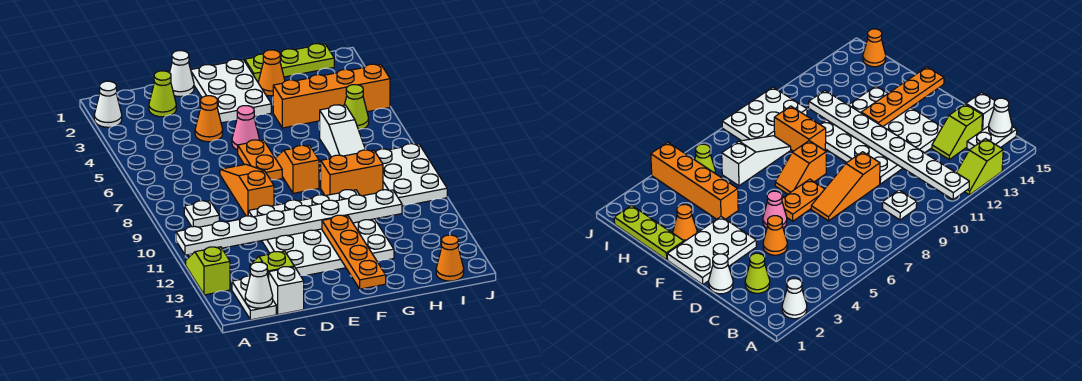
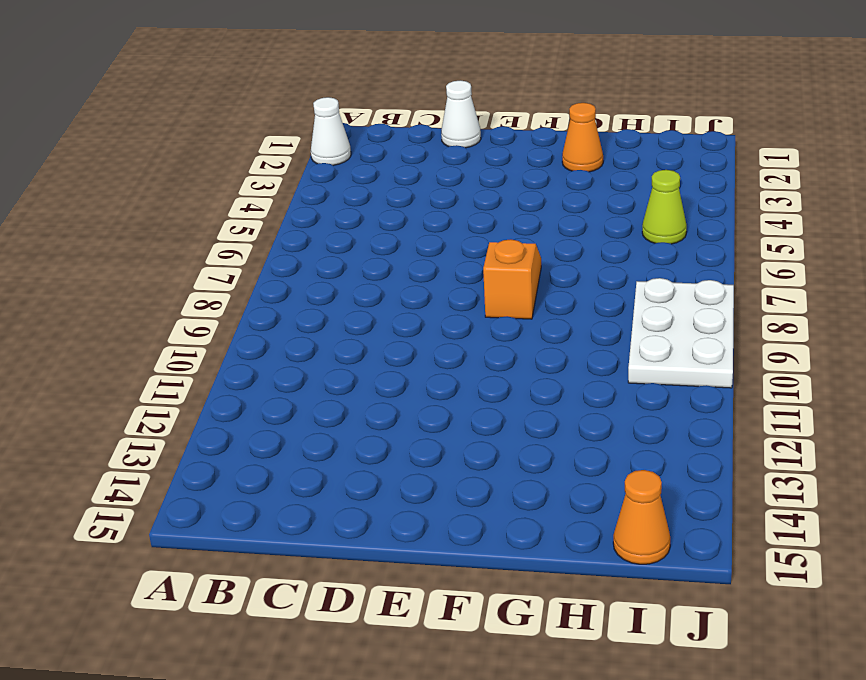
none -> lime slope A12:A13 level 1 top 13
none -> white plate B9 level 1
none -> white plate B14:B15 level 1

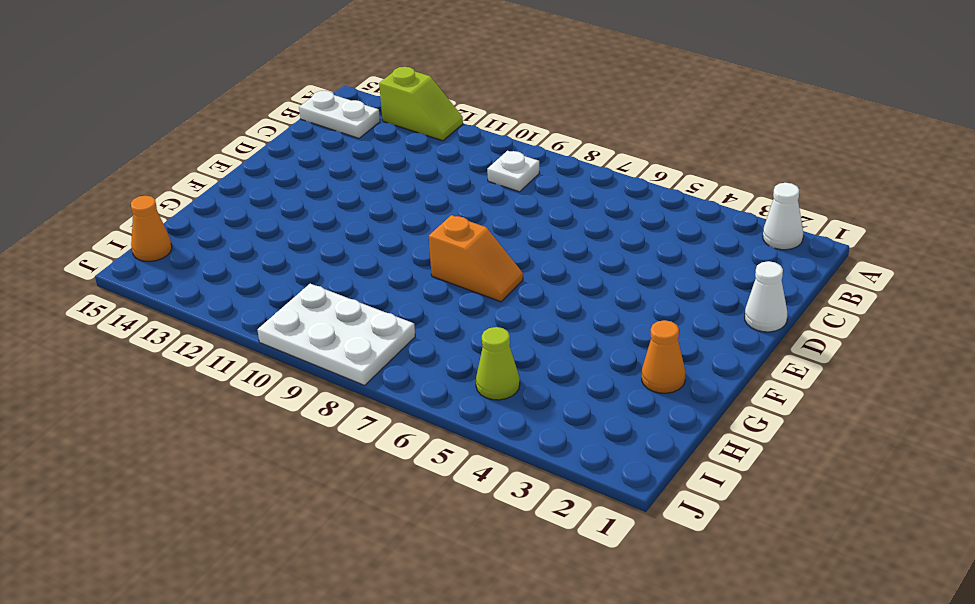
none -> lime cone C2 level 1
none -> lime slope C13:C14 level 1 top 14
none -> white brick C15 level 1

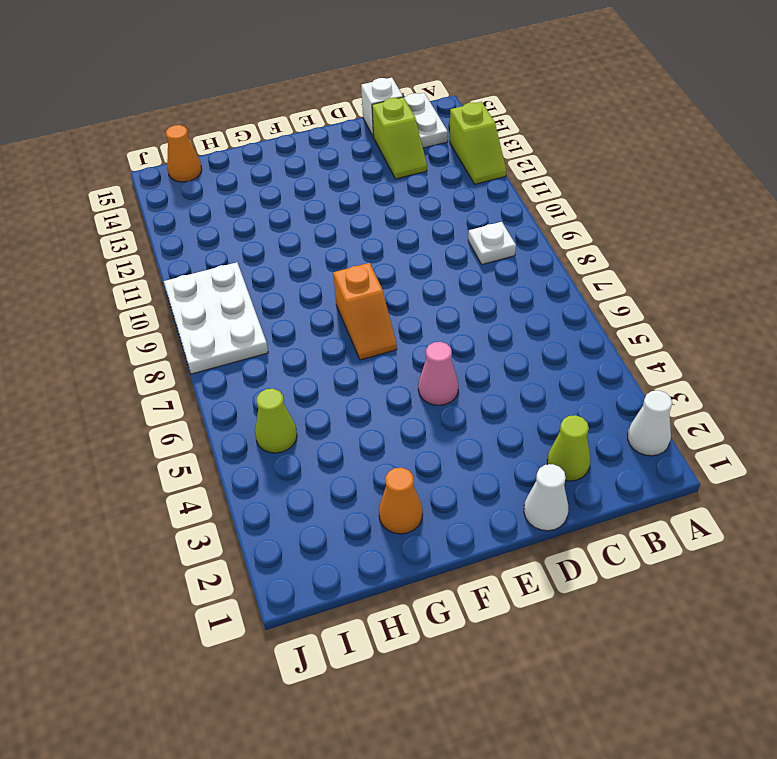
none -> orange cone D4 level 1
none -> orange slope D7:D9 level 1 top 9
none -> white plate D10:G13 level 1

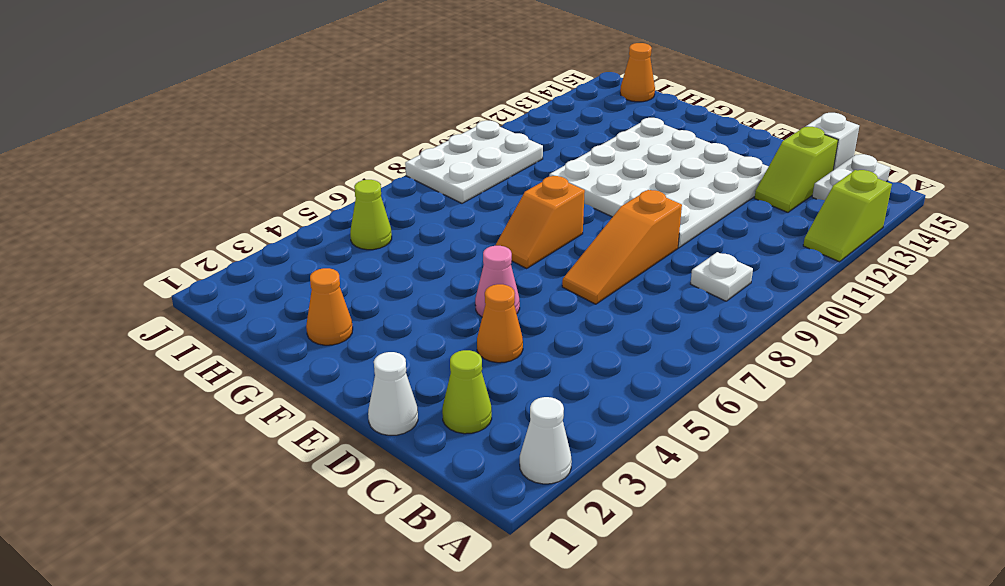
none -> white plate E1:F3 level 1
none -> orange plate E6:E7 level 1
none -> lime plate G1:I1 level 1

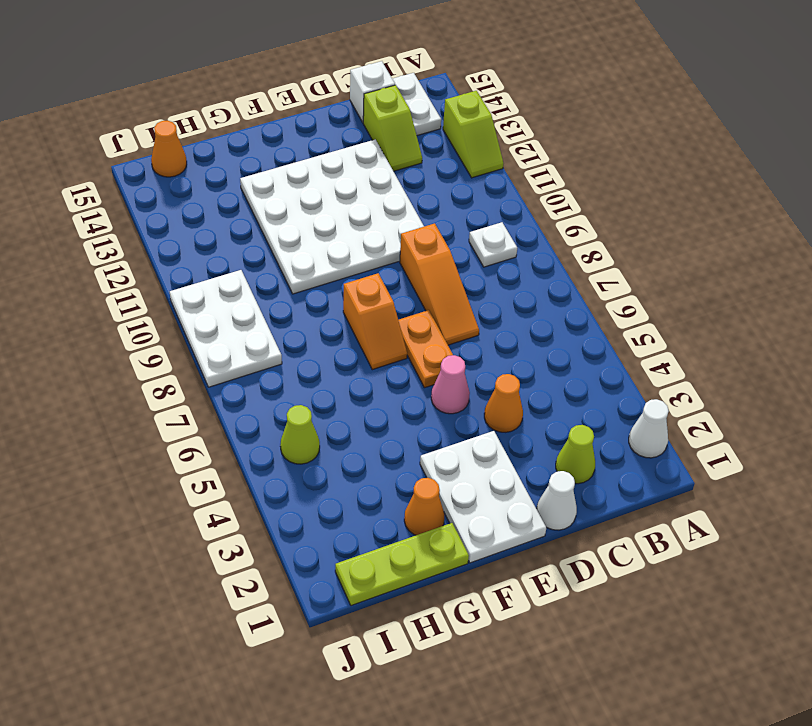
none -> orange brick G4:J4 level 1
none -> orange brick G9:H9 level 1
none -> white slope H6:H8 level 1 top 6

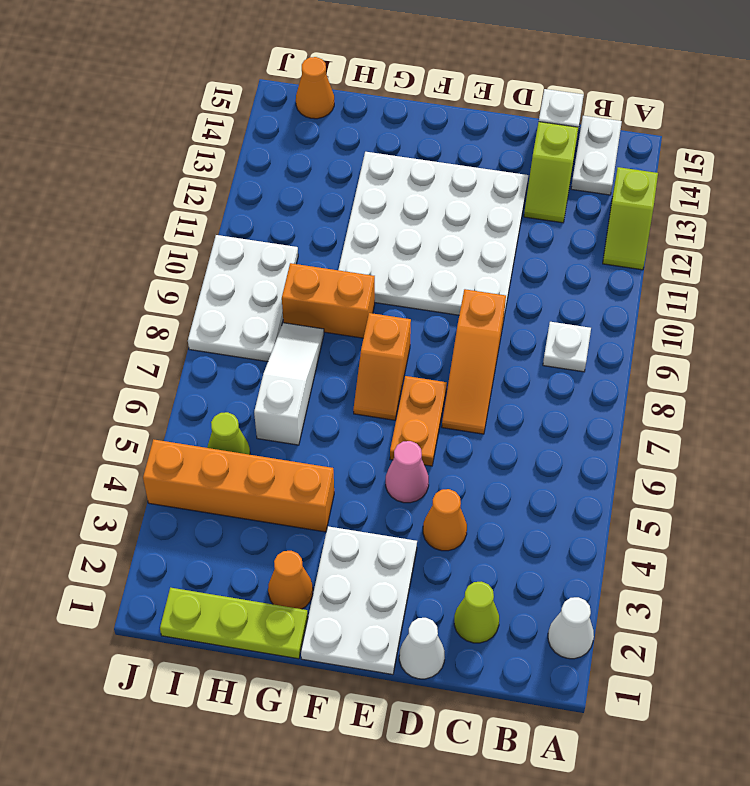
none -> white plate A11:H11 level 2
none -> white cone B15 level 2
none -> orange plate F12:F15 level 2

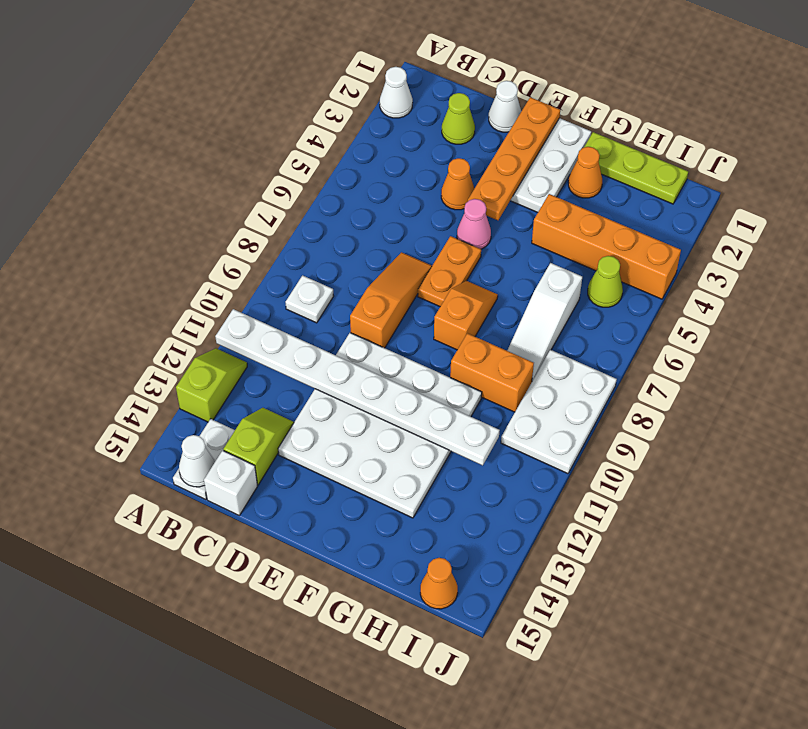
orange plate E1:E4 level 2 -> orange plate F12:F15 level 2

